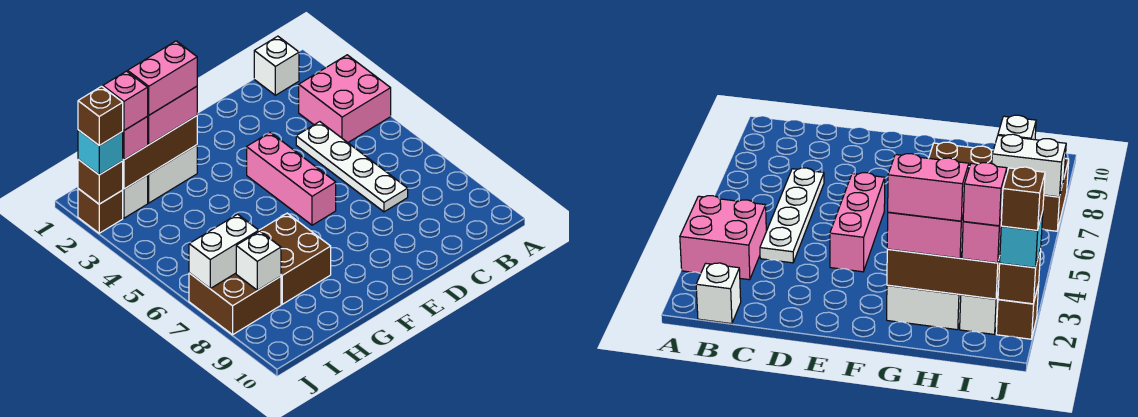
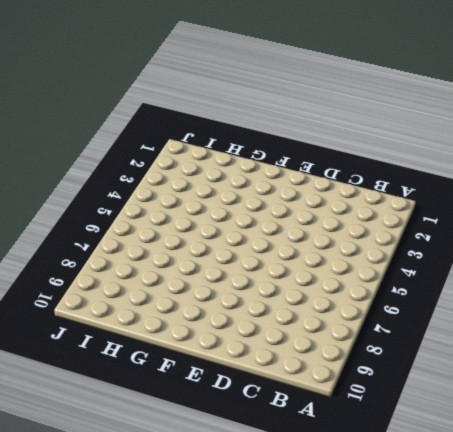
none -> pink brick A3:B4 level 1
none -> white brick B1 level 1
none -> white plate C4:C7 level 1

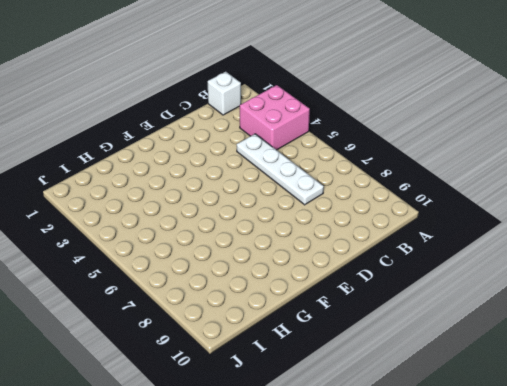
none -> pink brick E4:E6 level 1
none -> white brick G2:H2 level 1
none -> brown brick G7:H8 level 1

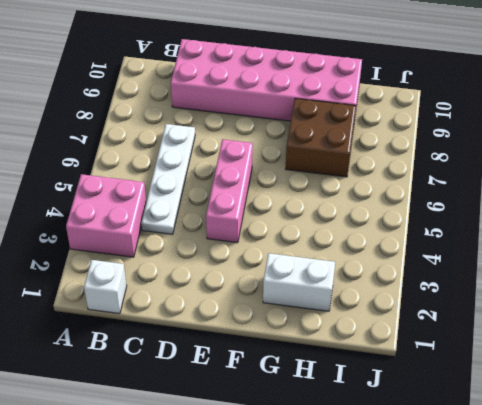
pink brick C9:H10 level 1 -> none
none -> white brick I2 level 1
none -> brown brick I7:J8 level 1
none -> brown brick J2 level 1

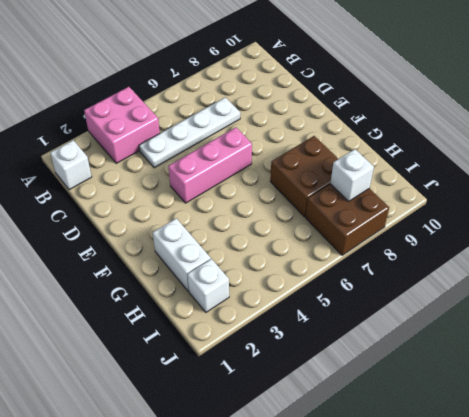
none -> brown brick J2 level 1
none -> brown brick G2:I2 level 2
none -> white brick I7:J7 level 2

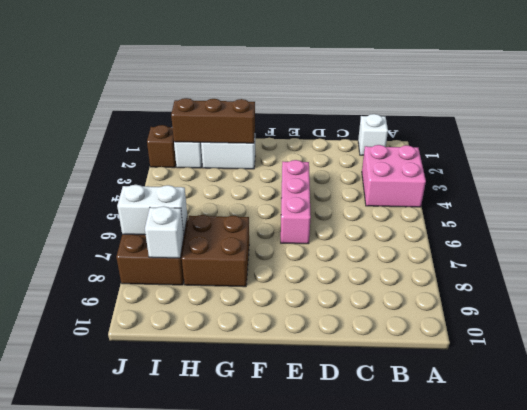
none -> white plate C4:C7 level 1
none -> brown brick J2 level 2
none -> pink brick G2:H2 level 3

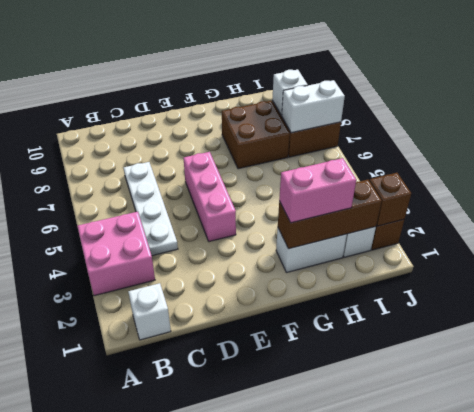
none -> pink brick I2 level 3
none -> cyan brick J2 level 3
none -> pink brick G2:H2 level 4

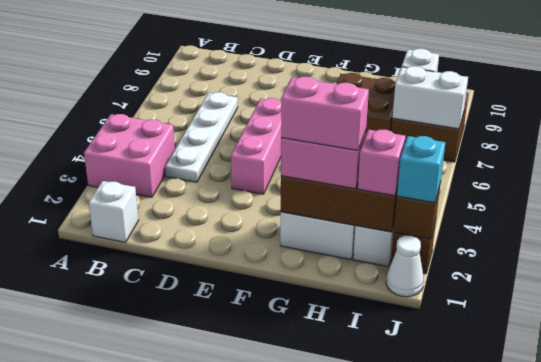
white cone J1 level 1 -> none
none -> pink brick I2 level 4
none -> brown brick J2 level 4

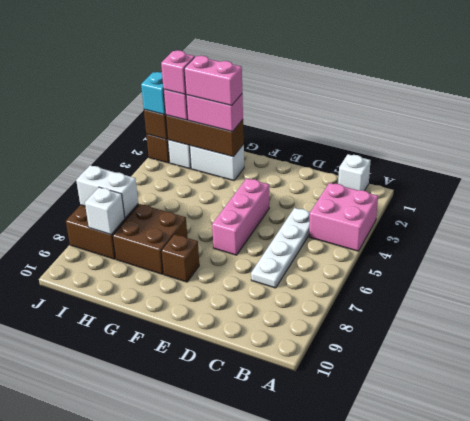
brown brick F8 level 1 -> brown brick J2 level 4

